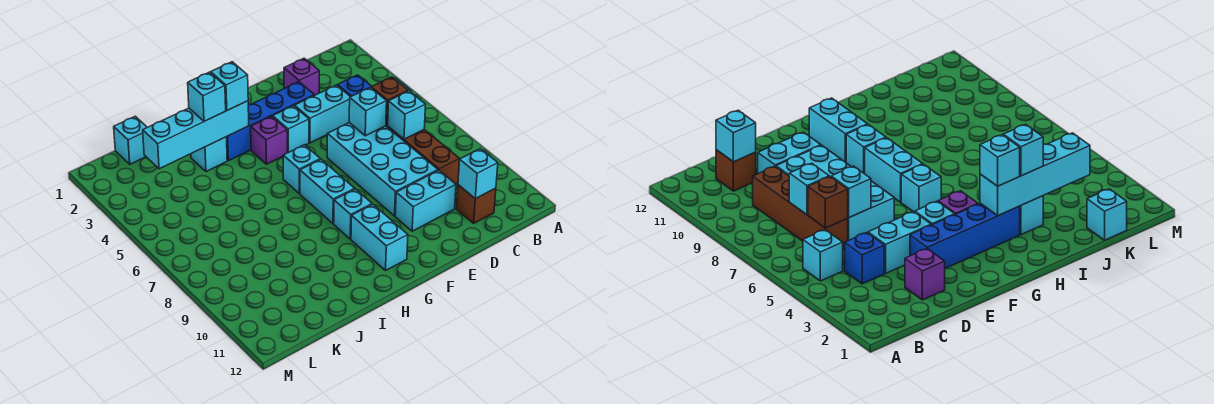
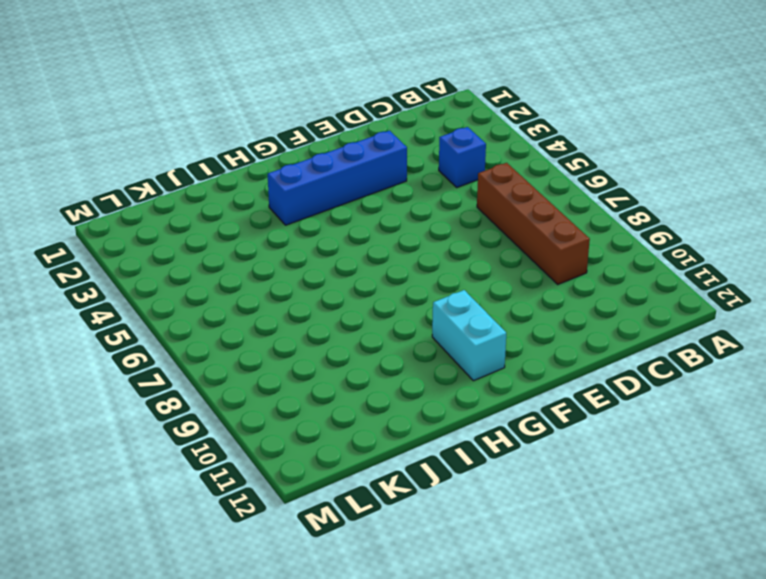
none -> cyan brick B5 level 1
none -> brown brick C11 level 1
none -> purple brick D2 level 1

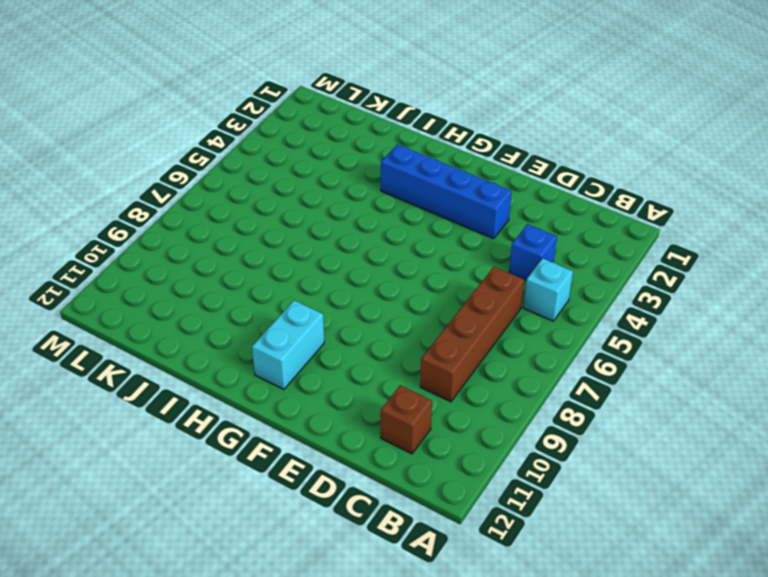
none -> purple brick D2 level 1
none -> cyan brick D4:E4 level 1
none -> cyan brick D6:E9 level 1

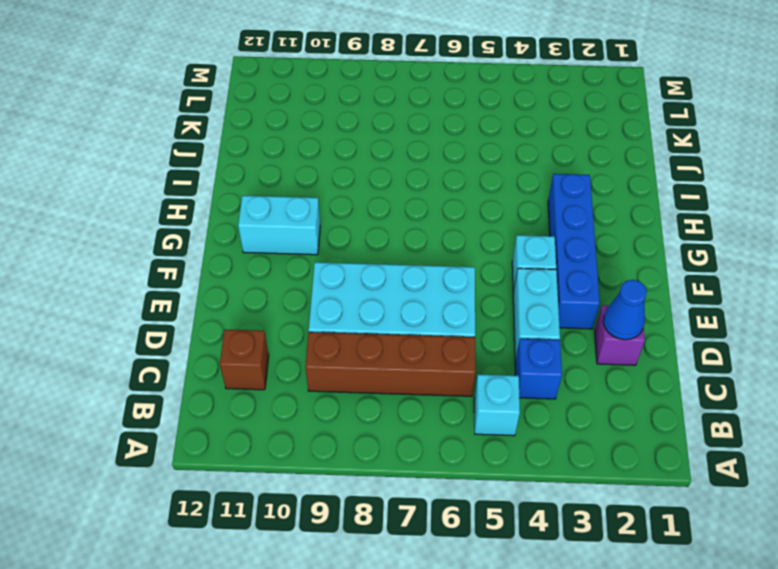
blue cone D2 level 2 -> none
none -> cyan brick D10:E10 level 1
none -> purple brick G4 level 1
none -> cyan brick G6 level 1

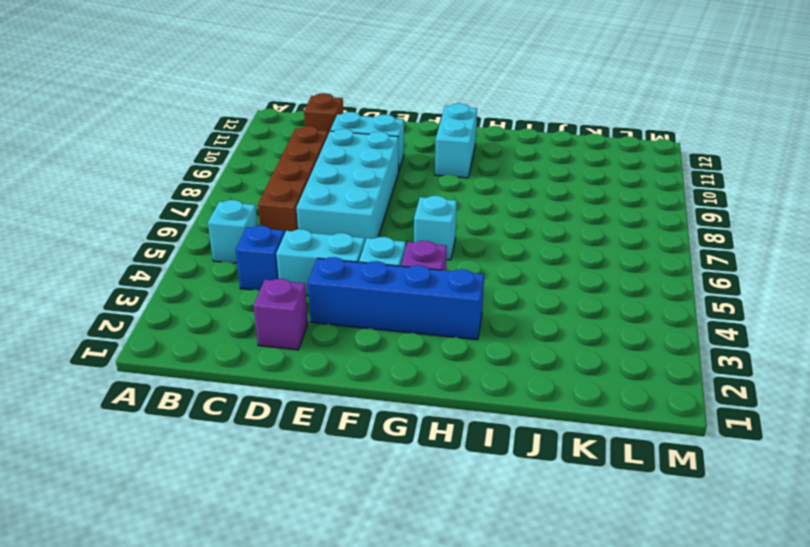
none -> cyan brick G7:G8 level 1
none -> cyan brick G9 level 1
none -> cyan brick I3 level 1

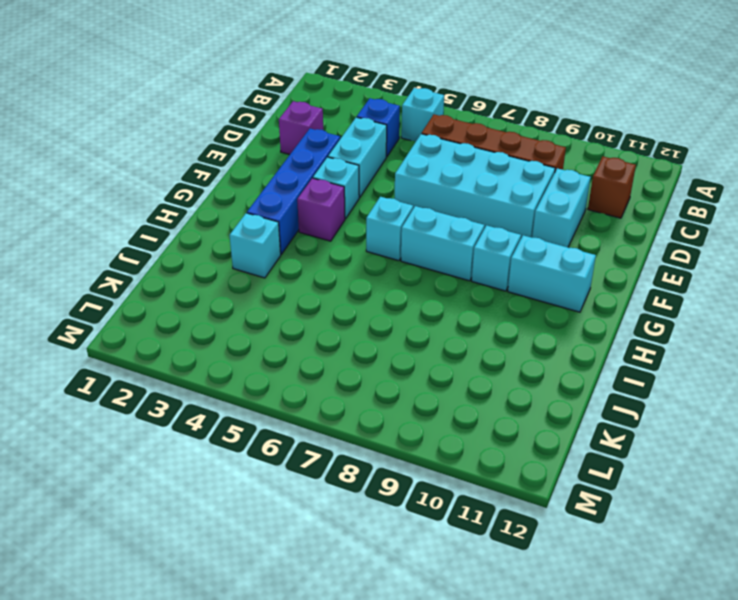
none -> cyan brick K1 level 1
none -> brown brick C6 level 2
none -> cyan brick C7 level 2

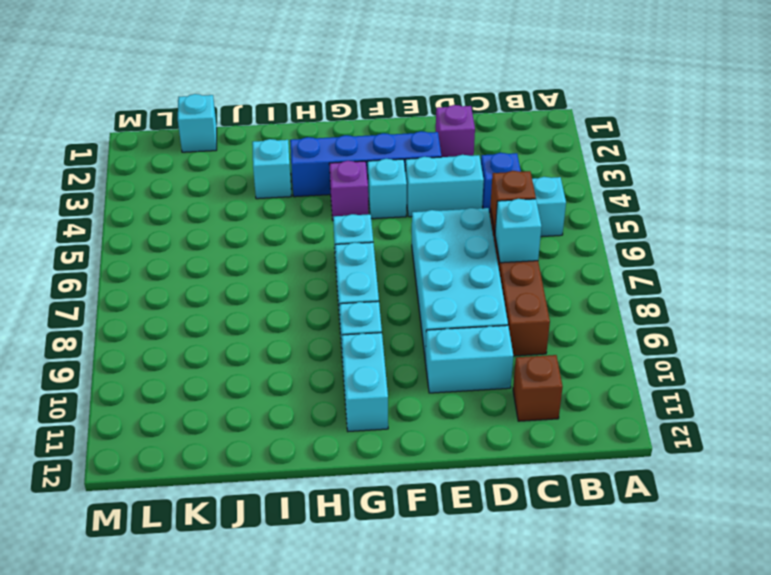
none -> cyan brick C11 level 2
none -> cyan brick D6 level 2
none -> cyan brick H3:K3 level 2

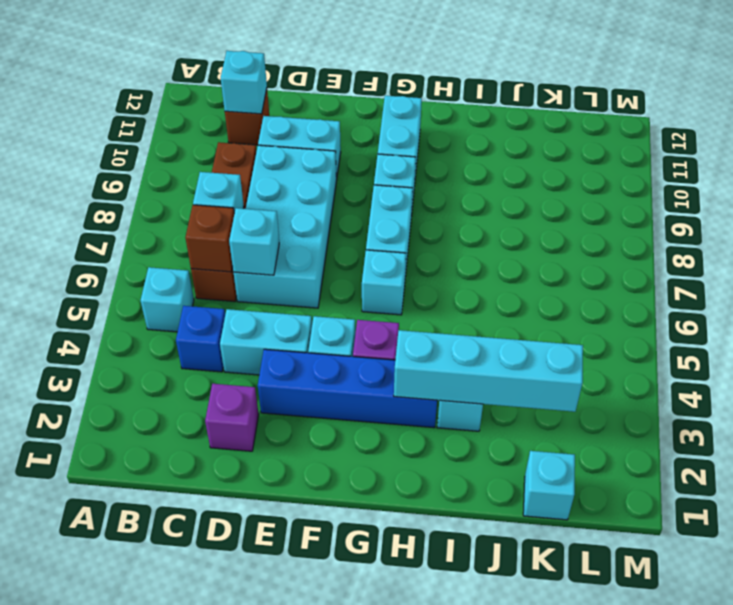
none -> cyan brick H3 level 3
none -> cyan brick I3 level 3

